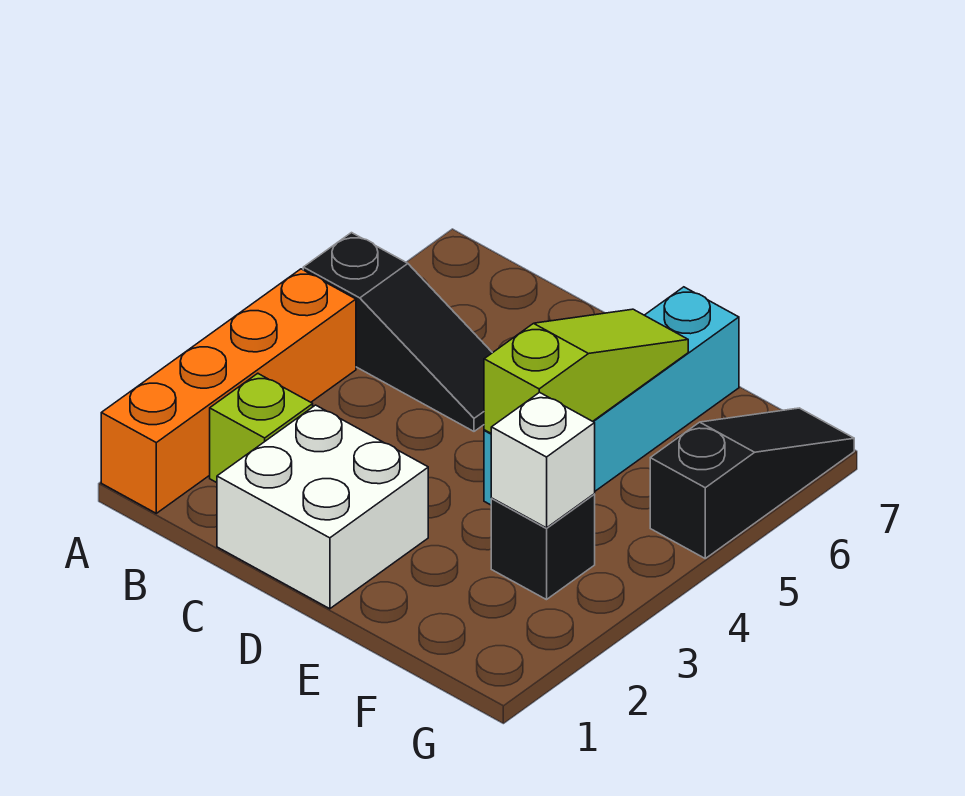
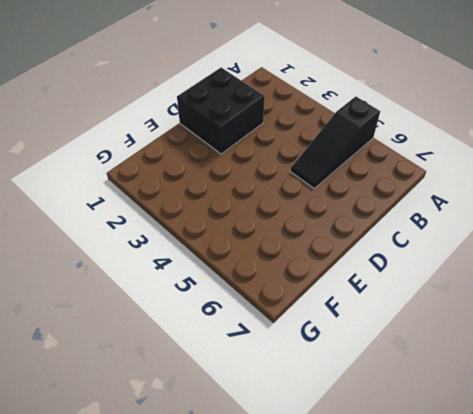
black brick C1:D2 level 1 -> white brick C1:D2 level 1
none -> orange brick A1:A4 level 1
none -> lime brick B2 level 1

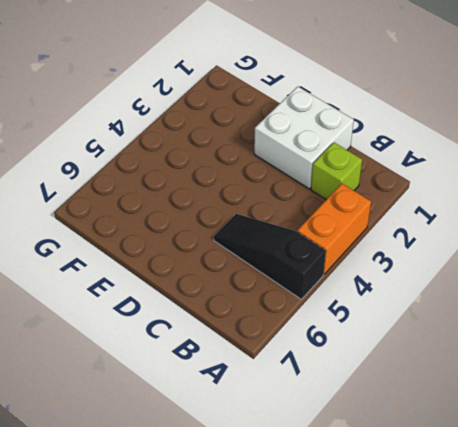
orange brick A3:A4 level 1 -> orange brick A1:A4 level 1
none -> cyan brick E4:E7 level 1
none -> black brick F3 level 1

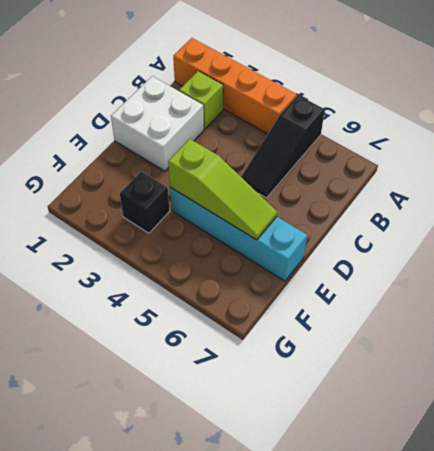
none -> black slope G5:G7 level 1 top 5
none -> white brick F3 level 2

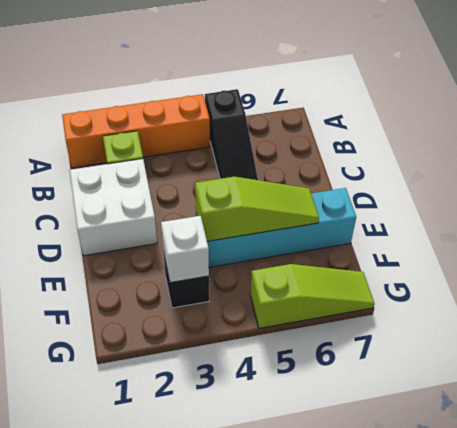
lime slope G5:G7 level 1 top 5 -> black slope G5:G7 level 1 top 5

